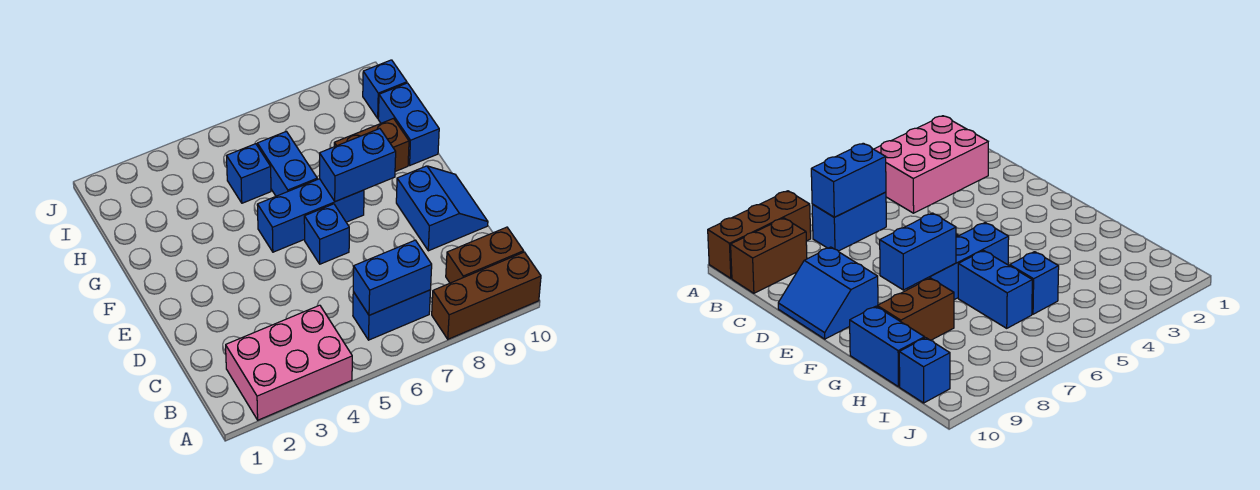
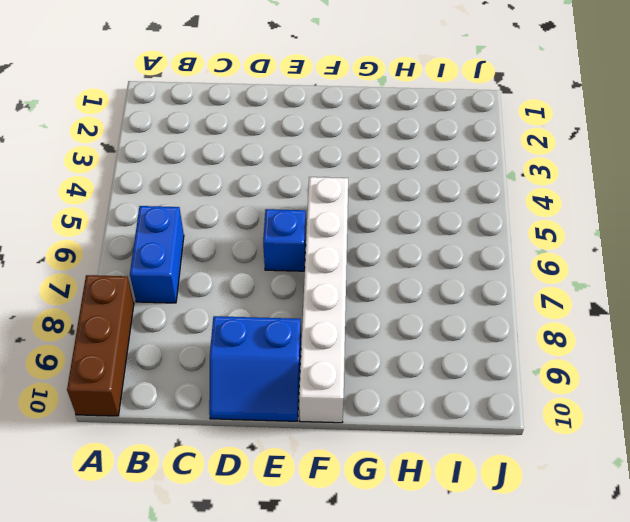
white brick F5:F10 level 1 -> blue brick F5:F7 level 1
none -> pink brick A2:B4 level 1
none -> brown brick B9:B10 level 1
none -> blue brick G6:H6 level 1

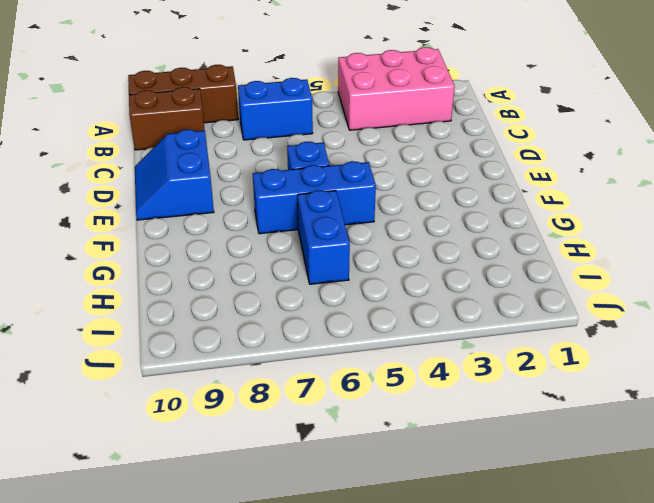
none -> brown brick G8:G9 level 1
none -> blue brick G10:H10 level 1
none -> blue brick H5 level 1

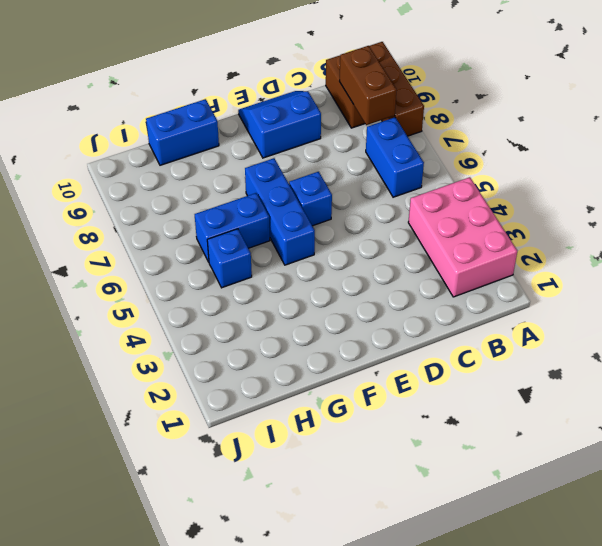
brown brick B8:B9 level 2 -> brown brick G8:G9 level 1
none -> blue brick I10 level 1
none -> blue brick B6:B7 level 2
none -> blue brick F7:F8 level 2

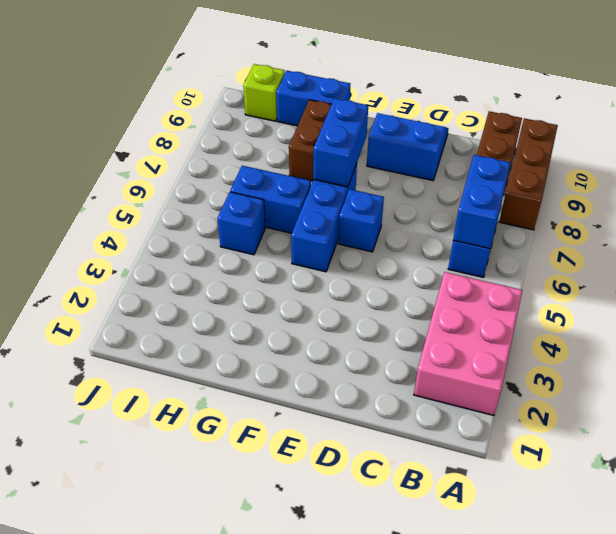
lime brick I10 level 1 -> blue brick I10 level 1

